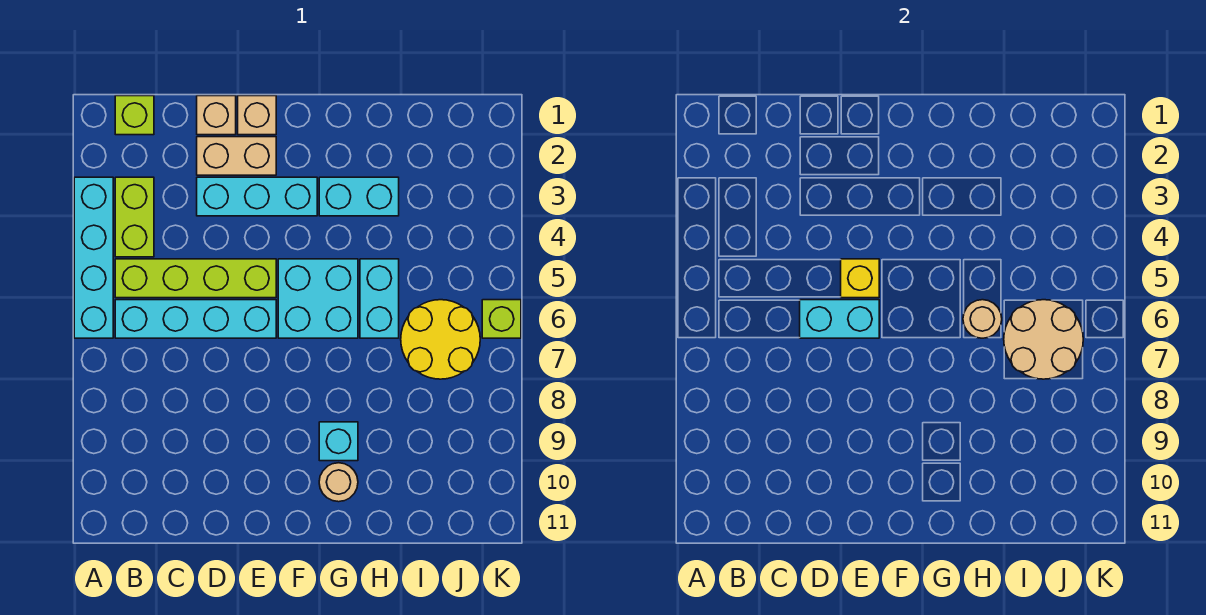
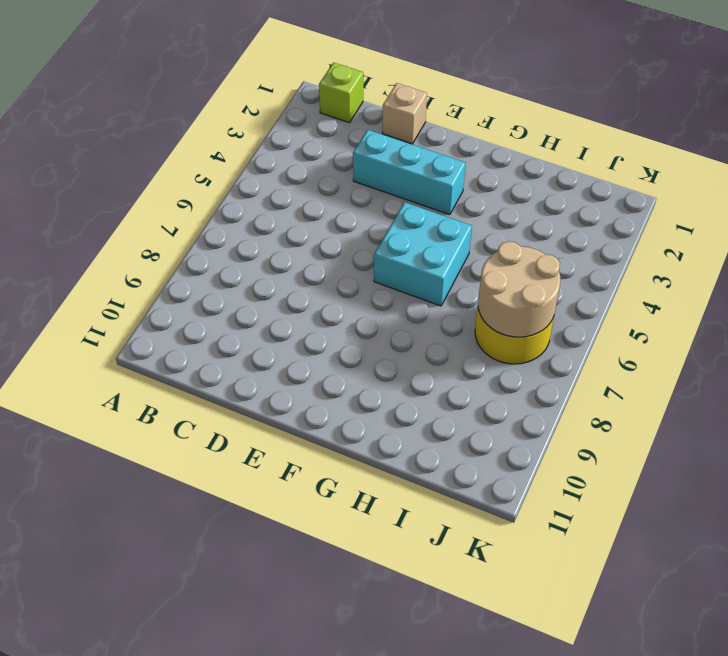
none -> cyan brick A3:A6 level 1
none -> lime brick B3:B4 level 1
none -> lime brick B5:E5 level 1

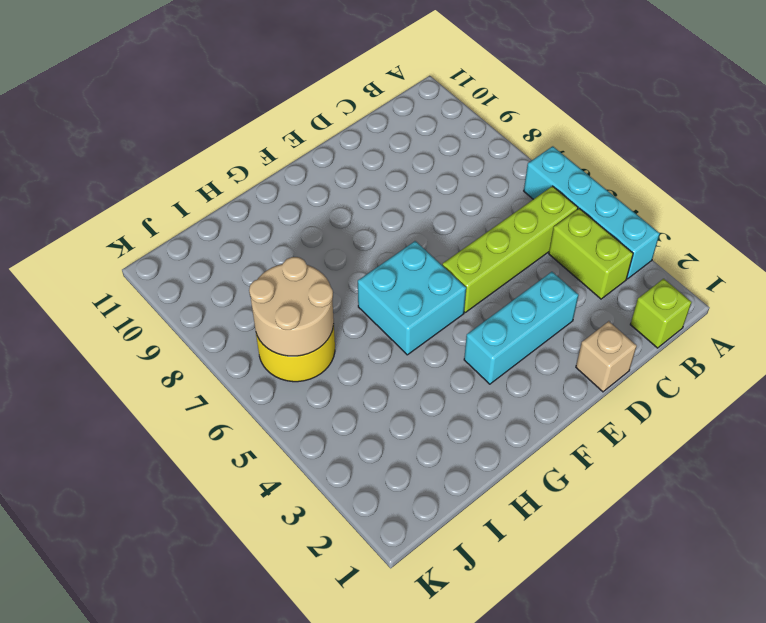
none -> cyan brick B6:E6 level 1
none -> tan brick D2:E2 level 1
none -> tan brick E1 level 1

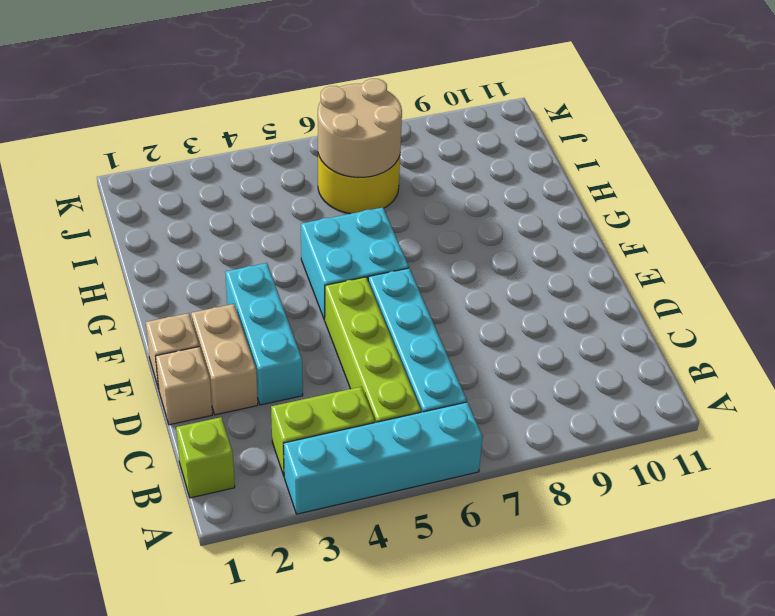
none -> cyan brick G3:H3 level 1
none -> cyan brick G9 level 1
none -> tan round brick G10 level 1

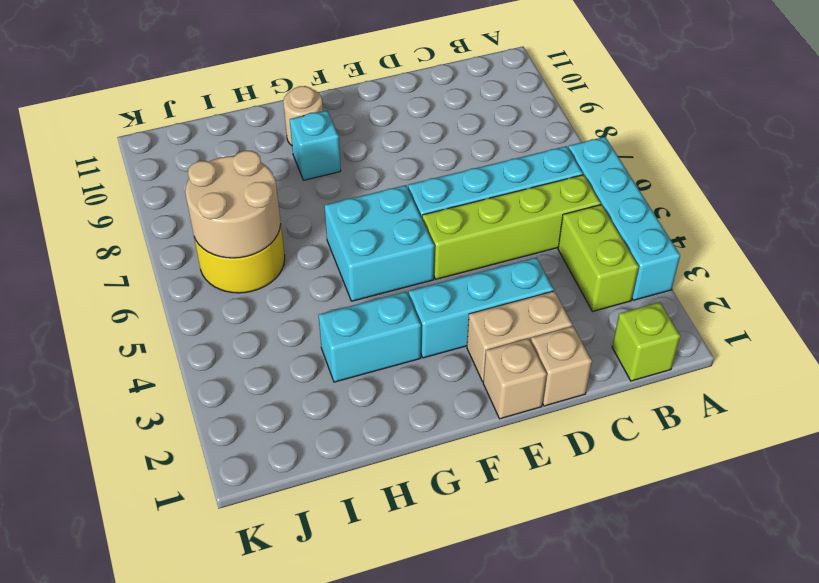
none -> cyan brick H5:H6 level 1
none -> lime brick K6 level 1
none -> cyan brick D6:E6 level 2

